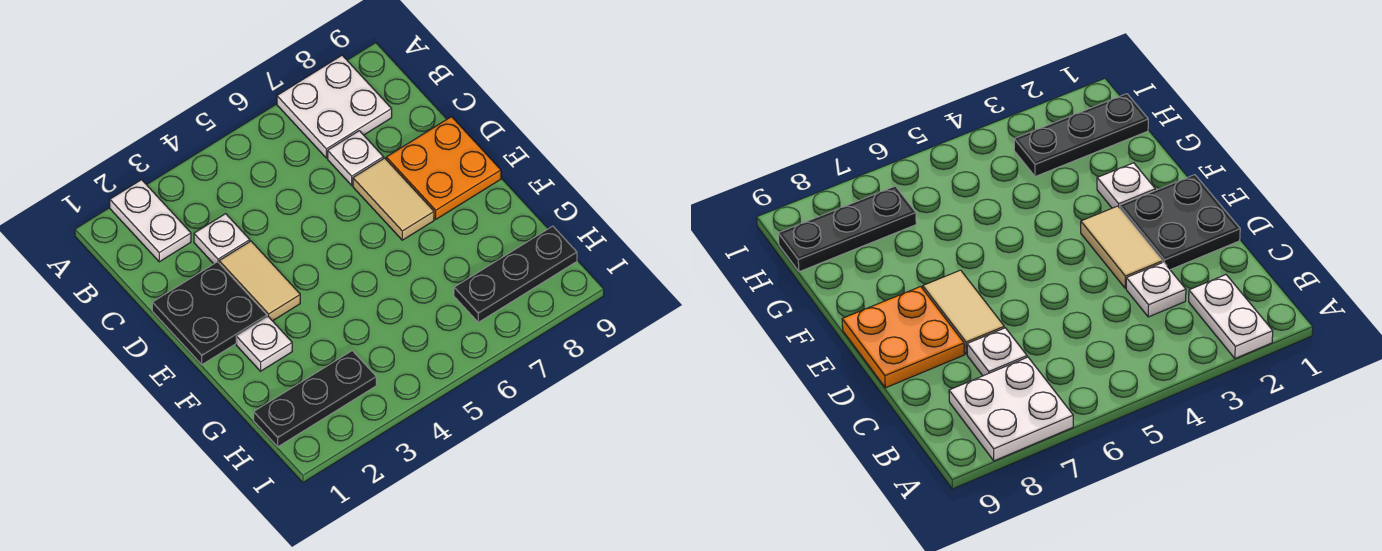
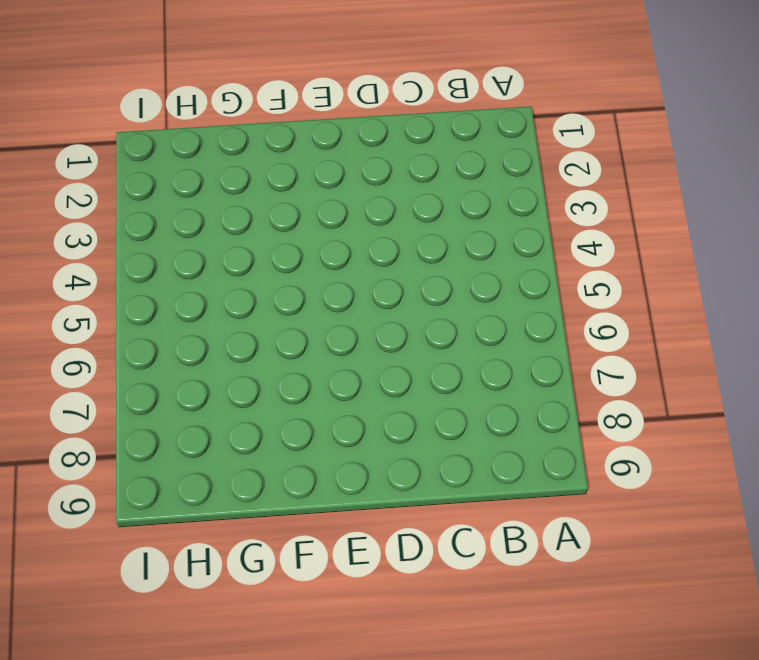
none -> white plate A2:B2 level 1
none -> white plate A7:B8 level 1

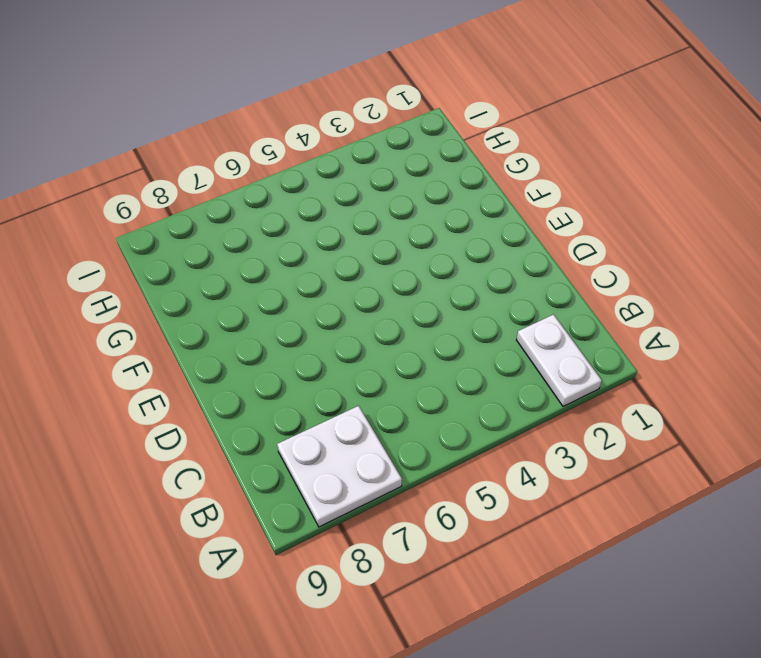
none -> white plate C3 level 1
none -> white plate C7 level 1

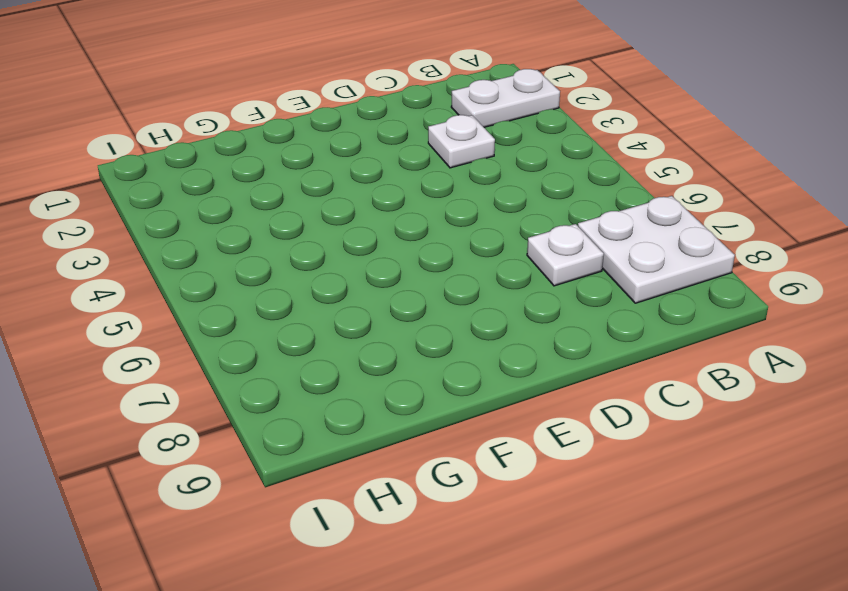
none -> black plate D1:E2 level 1
none -> tan tile D3:E3 level 1

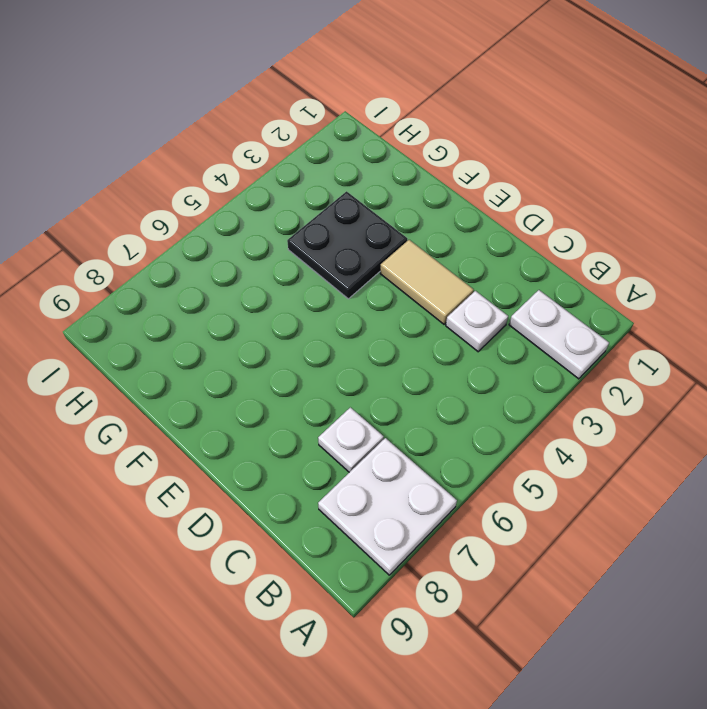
black plate F3:G4 level 1 -> black plate D1:E2 level 1
none -> tan tile D7:E7 level 1
none -> orange plate D8:E9 level 1

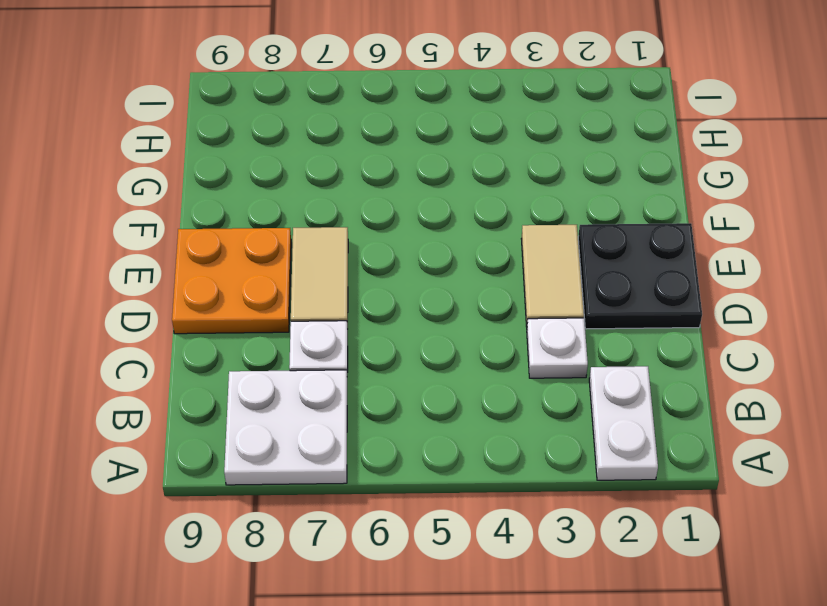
none -> white plate F2 level 1
none -> black plate H1:H3 level 1

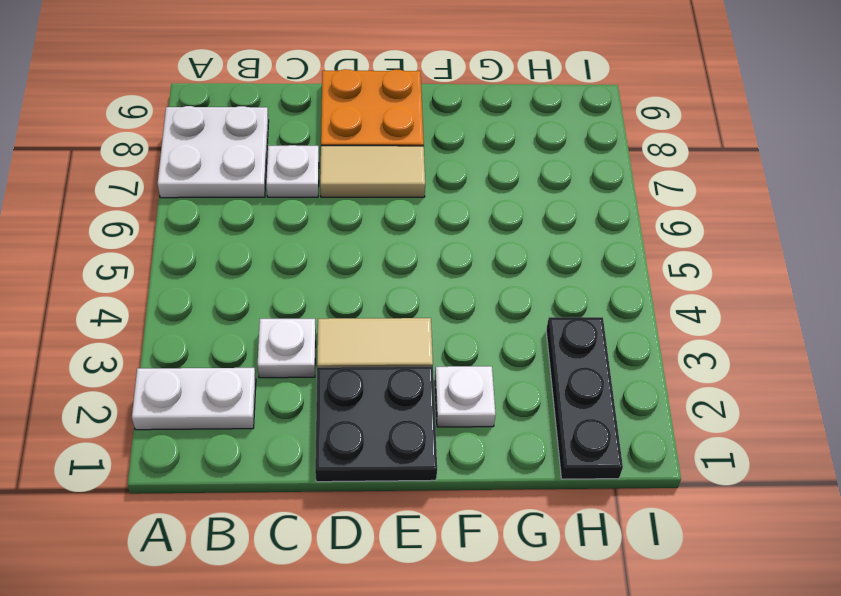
none -> black plate H7:H9 level 1

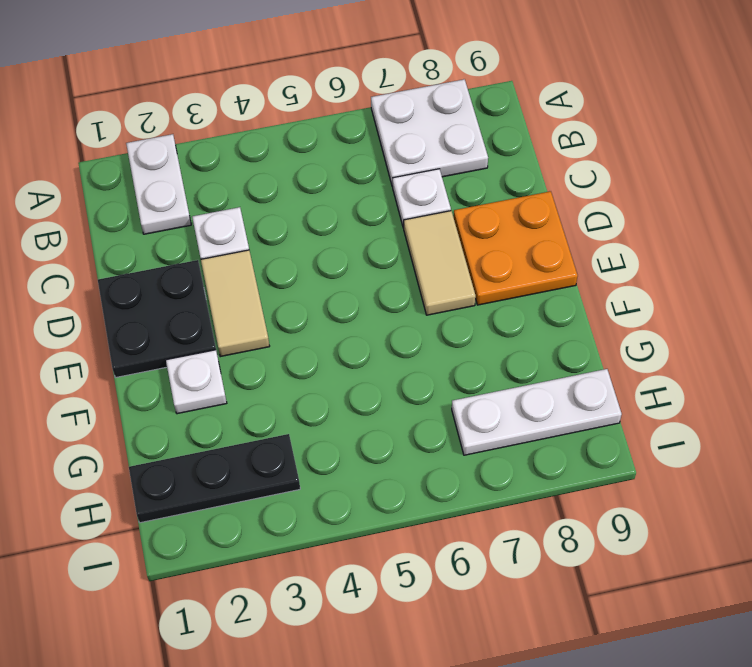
white plate H7:H9 level 1 -> black plate H7:H9 level 1

